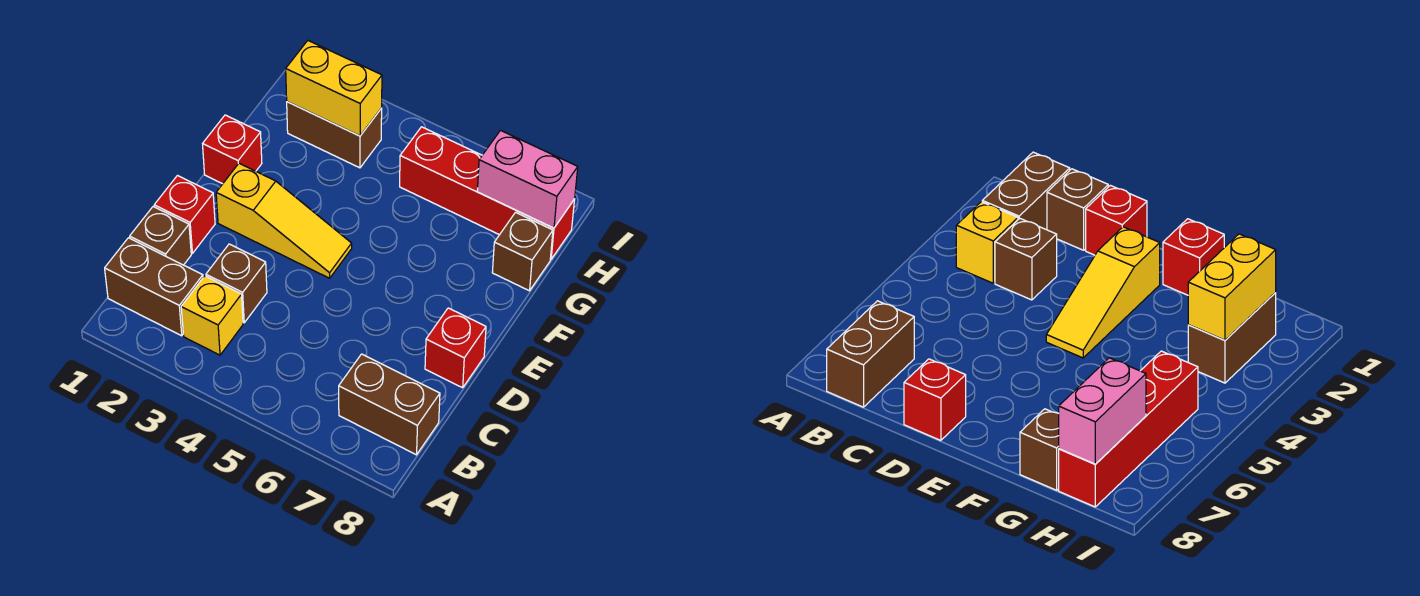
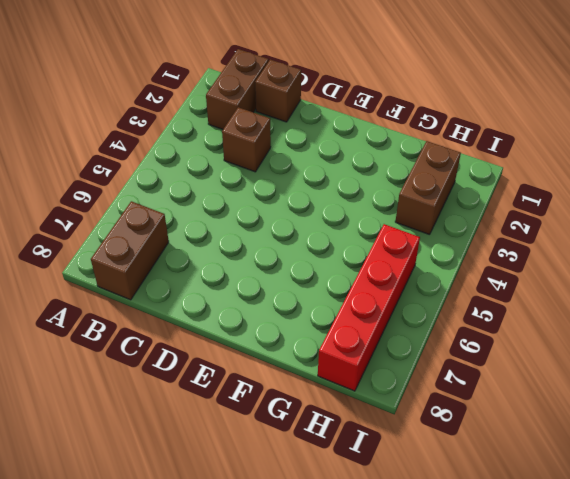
none -> yellow brick B3 level 1
none -> red brick D1 level 1
none -> red brick D8 level 1

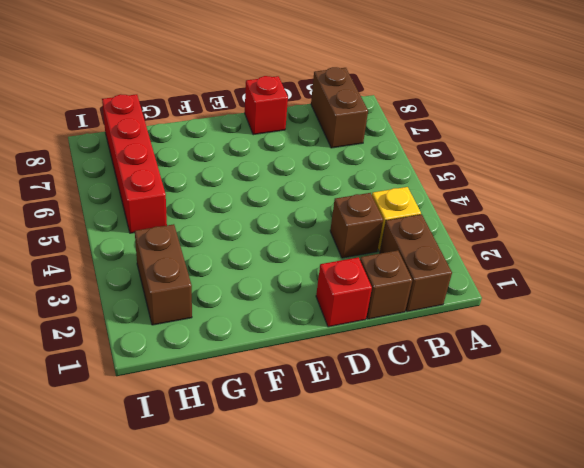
none -> yellow slope E2:E4 level 1 top 2
none -> red brick F1 level 1
none -> brown brick G8 level 1

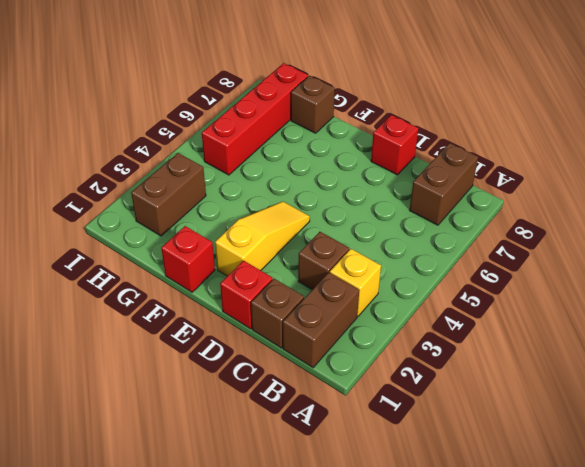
none -> yellow brick H2:H3 level 2
none -> pink brick H7:H8 level 2

